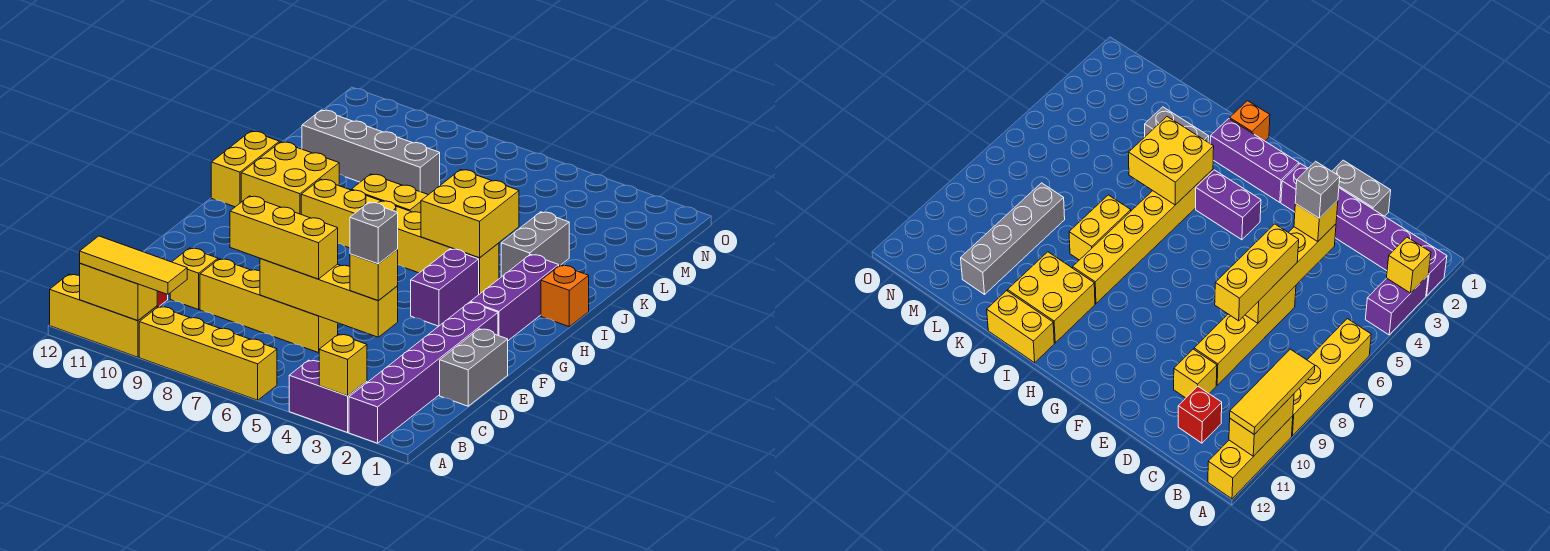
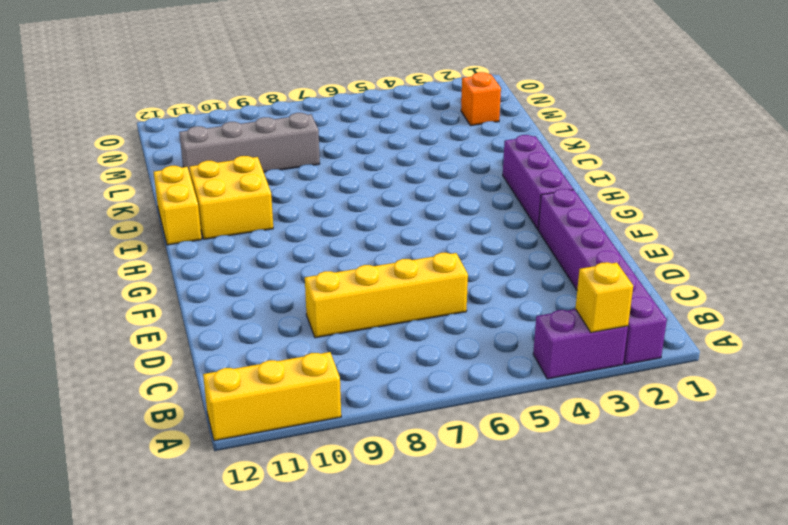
orange brick M2 level 1 -> orange brick I1 level 1
none -> yellow brick A6:A9 level 1
none -> red brick C11 level 1
none -> grey brick D1:E1 level 1

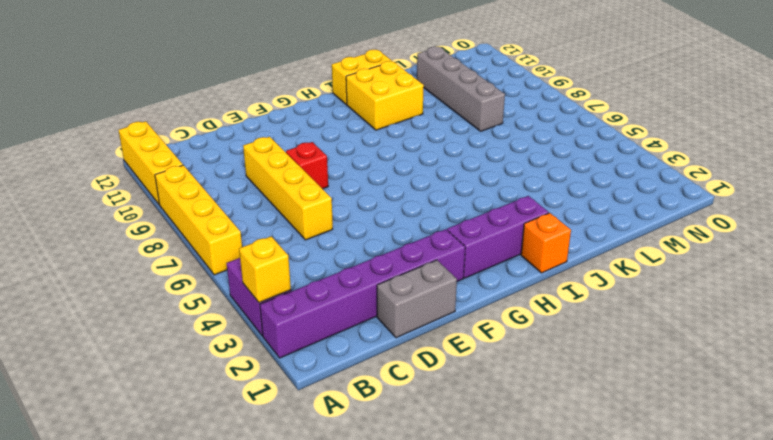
red brick E8 level 1 -> red brick C11 level 1
none -> yellow brick D10 level 1
none -> purple brick G4:H4 level 1
none -> yellow brick I4:I9 level 1

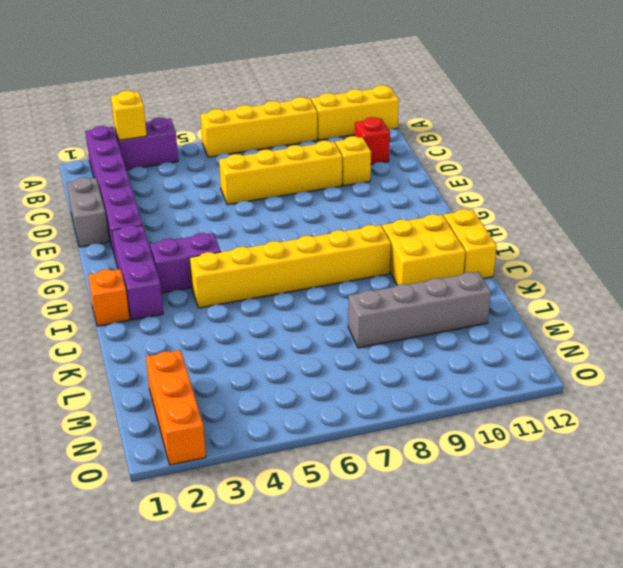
purple brick H3:H4 level 1 -> purple brick G4:H4 level 1
orange brick M2:O2 level 1 -> none
none -> grey brick J3:K3 level 1
none -> yellow brick J7:J8 level 1
none -> yellow brick A10:A11 level 2

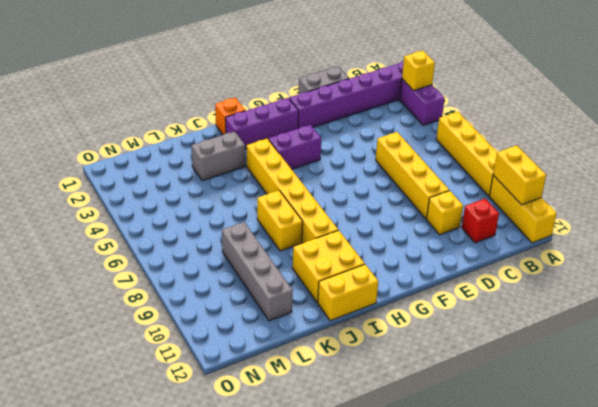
none -> yellow brick D4:D7 level 2
none -> yellow brick I4:J5 level 2
none -> yellow tile A9:A11 level 3

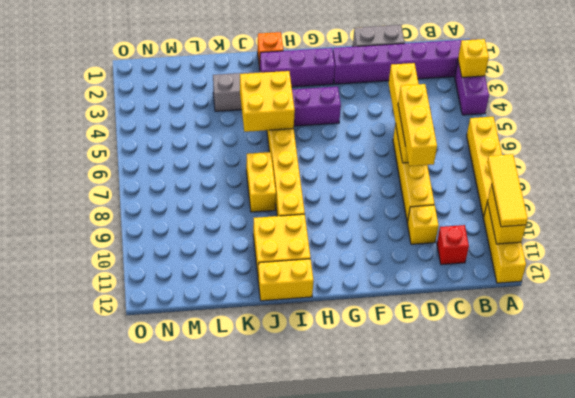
none -> grey brick L8:L11 level 1
none -> yellow brick D4 level 3
none -> grey brick D4 level 4

